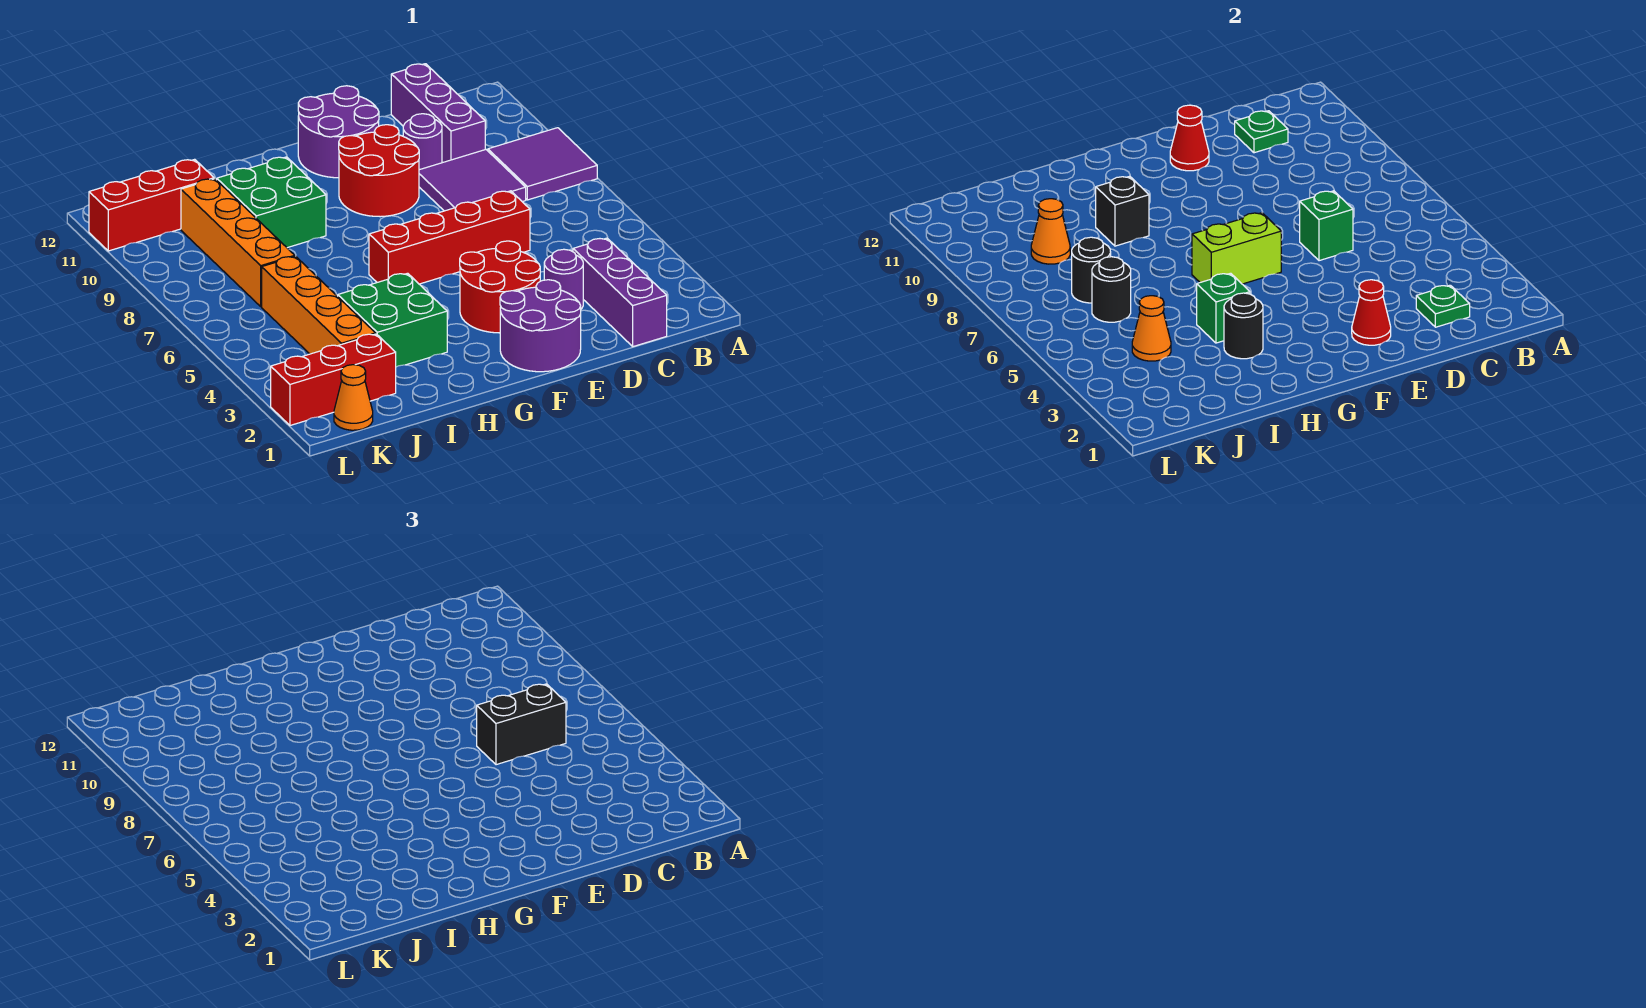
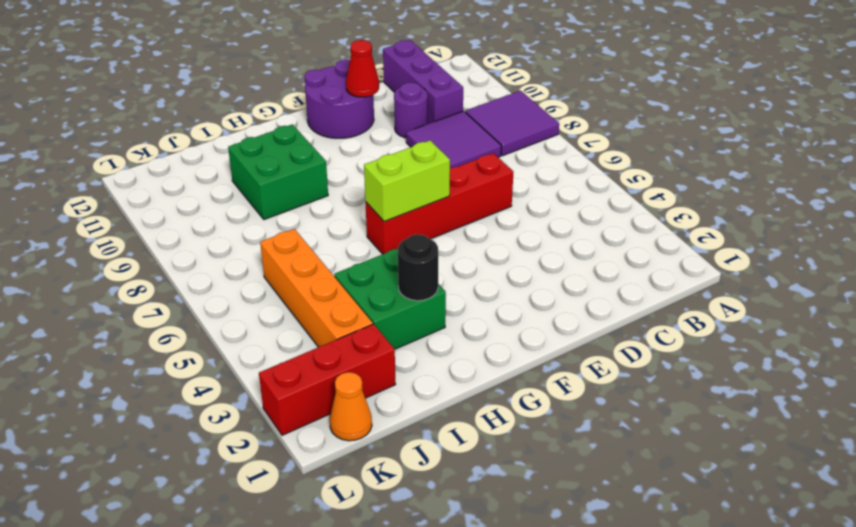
none -> purple brick C1:C3 level 1
none -> purple round brick D3 level 1
none -> purple round brick E1:F2 level 1
none -> red round brick E3:F4 level 1

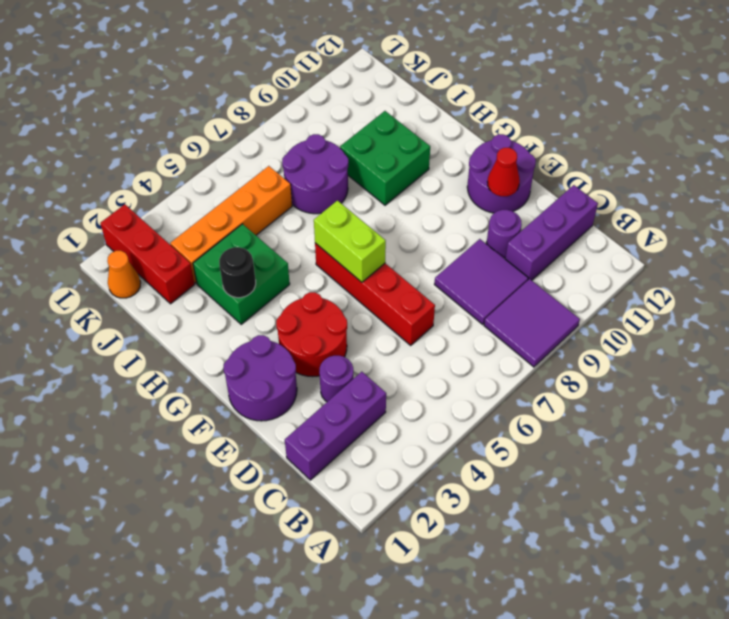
purple round brick I7:J8 level 1 -> orange brick J7:J10 level 1
none -> red round brick E9:F10 level 1
none -> red brick J11:L11 level 1
none -> green plate C2 level 2
none -> green plate C11 level 2

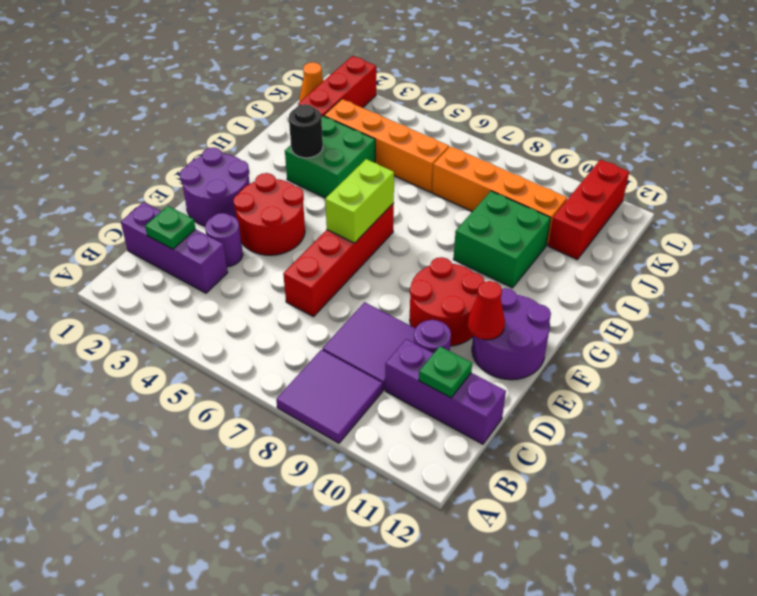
none -> green brick D6 level 2
none -> red cone E2 level 2
none -> green brick H4 level 2
none -> black brick H9 level 2

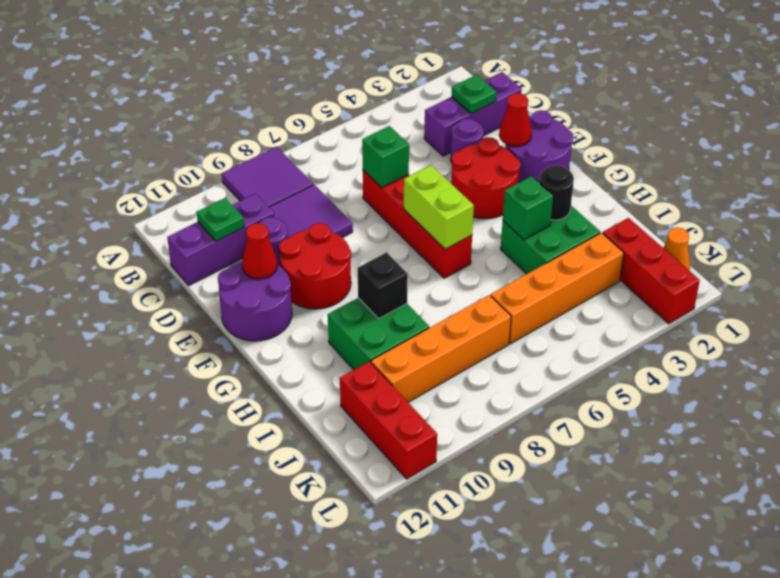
none -> orange cone J4 level 2
none -> black round brick J6 level 2
none -> black round brick J7 level 2
none -> orange cone J9 level 2

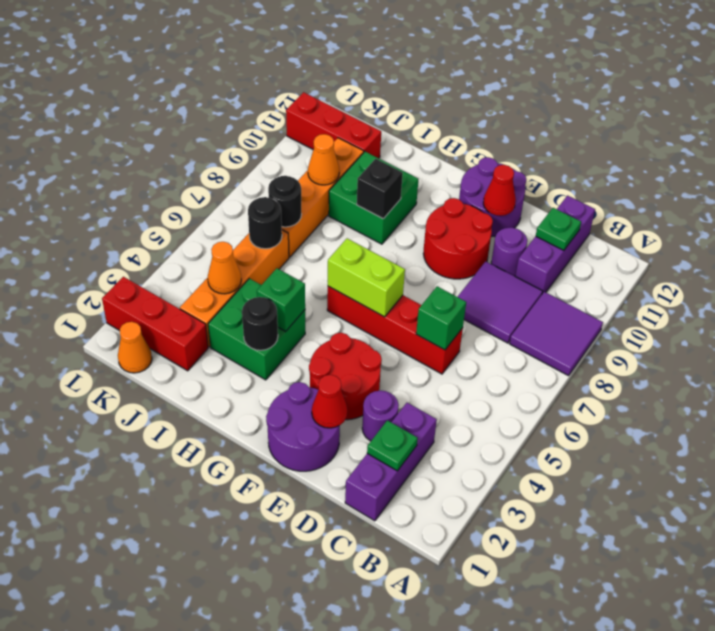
none -> black brick C6:D6 level 3

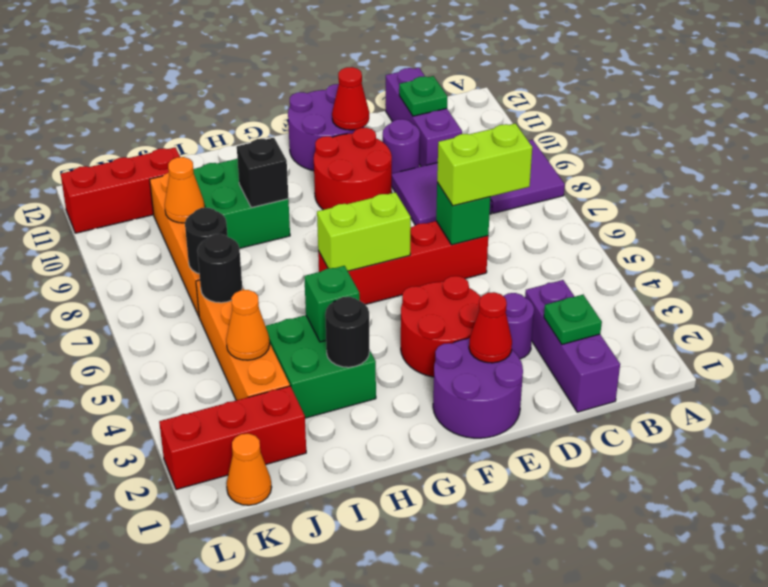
lime brick C6:D6 level 3 -> black brick C6:D6 level 3

